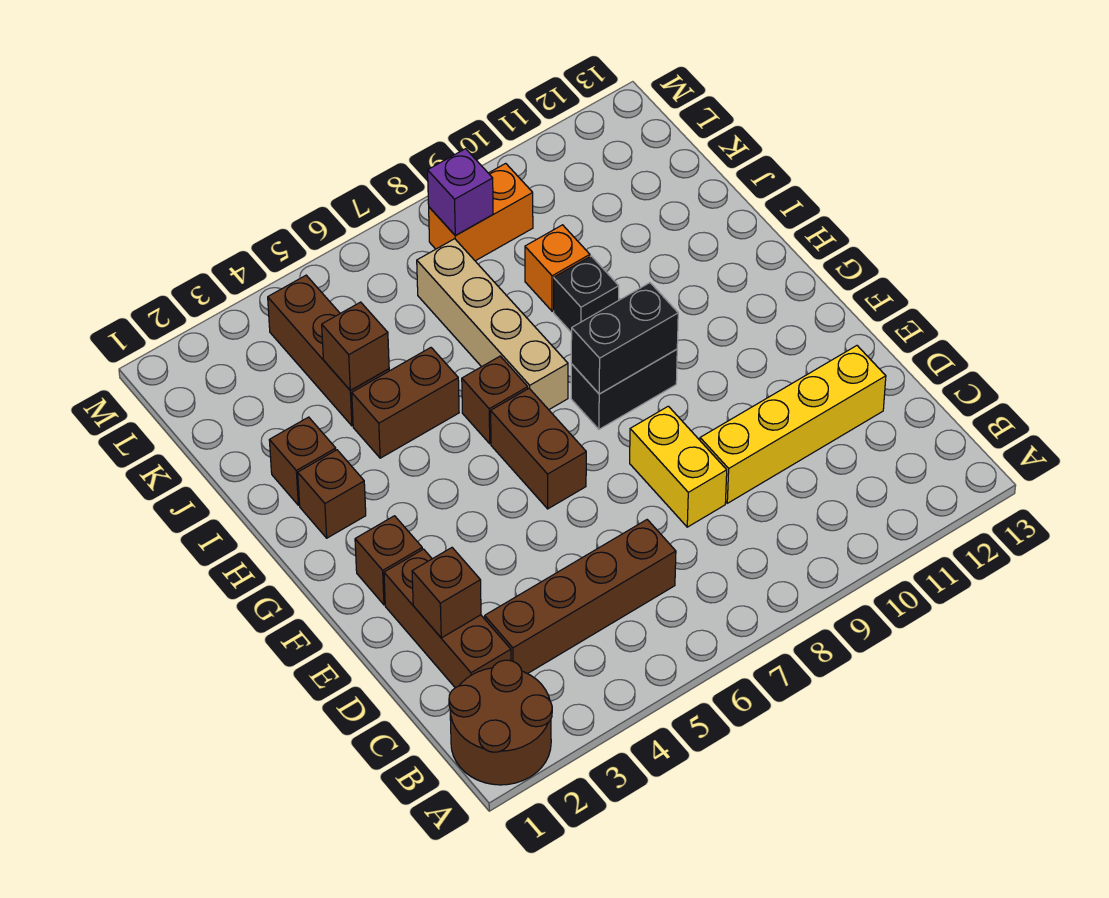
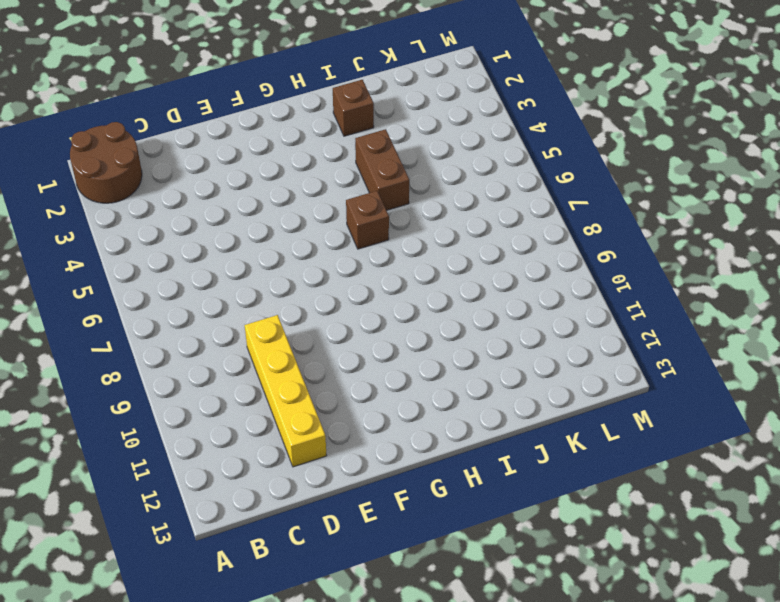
none -> brown brick C2:E2 level 1
none -> brown brick C3:C6 level 1
none -> yellow brick D8:E8 level 1

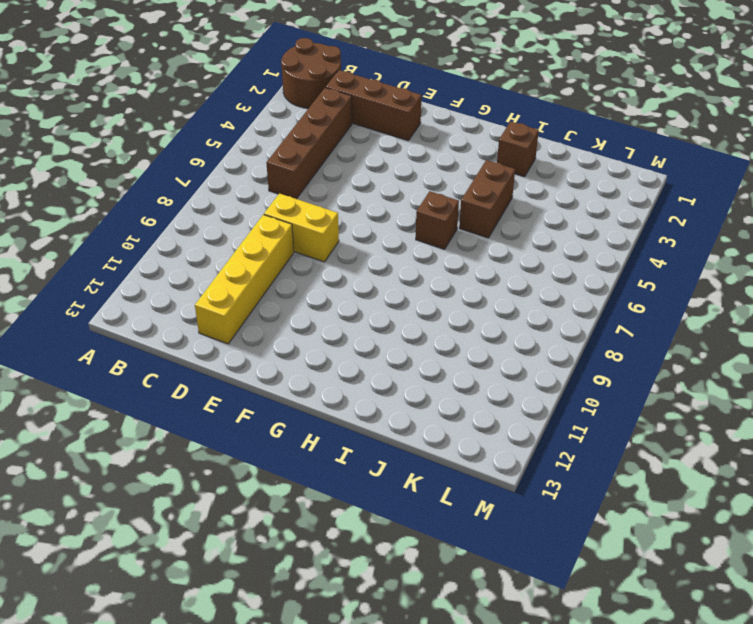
none -> brown brick F2 level 1
none -> brown brick F6:G6 level 1
none -> black brick G8:G9 level 1

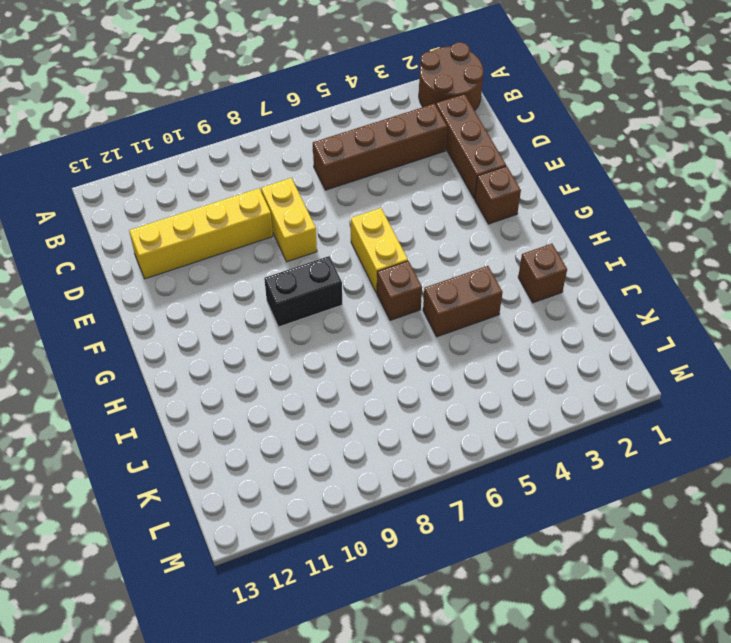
yellow brick F6:G6 level 1 -> brown brick F6:G6 level 1
none -> brown brick H2 level 1
none -> tan brick H7:K7 level 1
none -> black brick I9 level 1

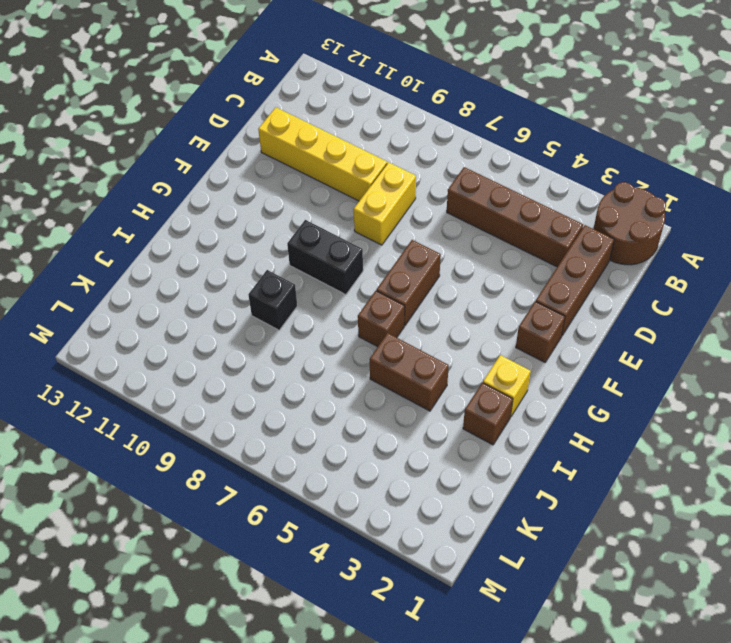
yellow brick H2 level 1 -> brown brick H2 level 1
none -> tan brick H7:K7 level 1
none -> brown brick J4:L4 level 1
none -> orange brick J9 level 1

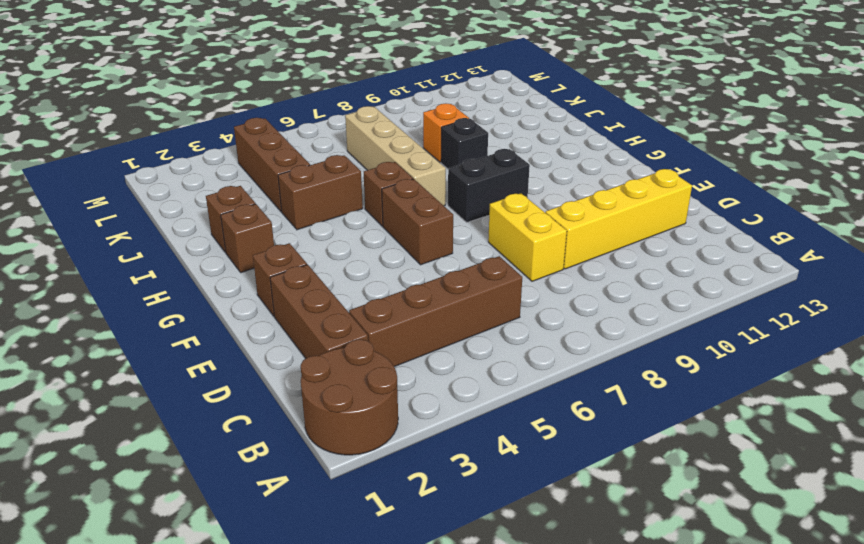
none -> orange brick L8:L9 level 1
none -> brown brick D2 level 2
none -> black brick G8:G9 level 2

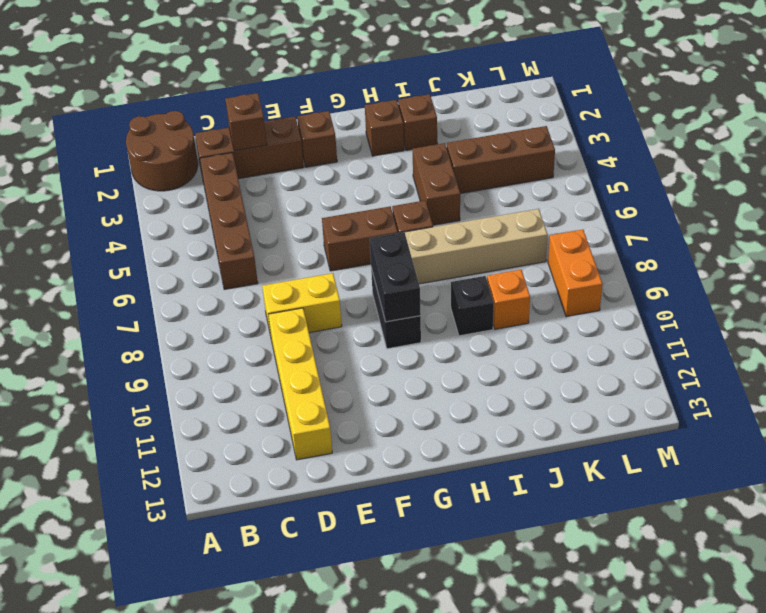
none -> brown brick J4 level 2
none -> purple brick L8 level 2

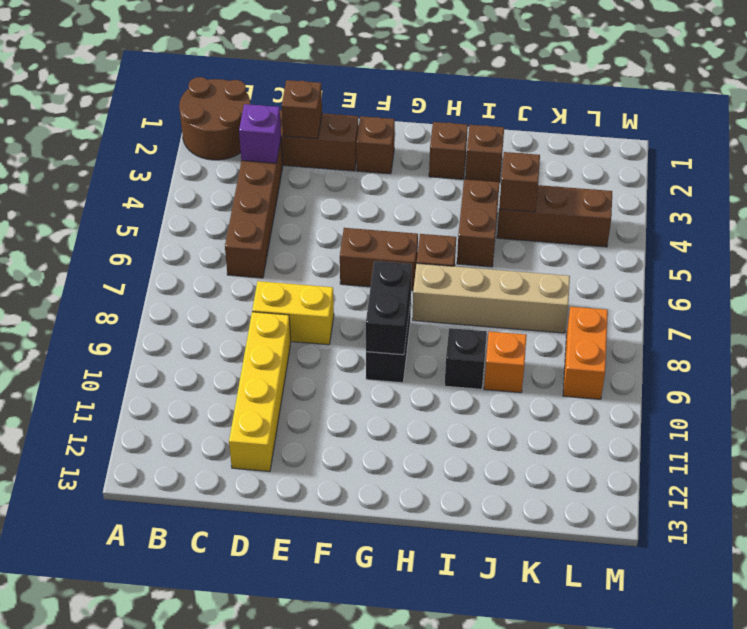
purple brick C3 level 2 -> purple brick L8 level 2

